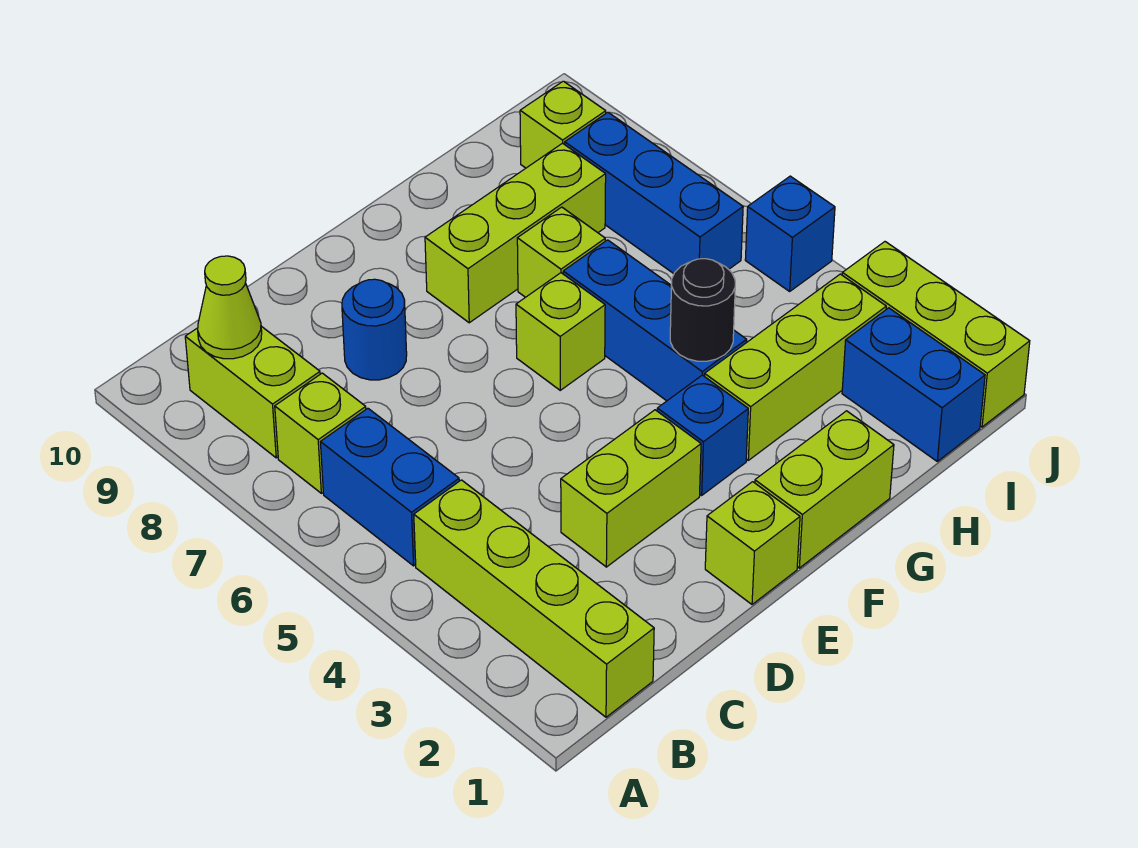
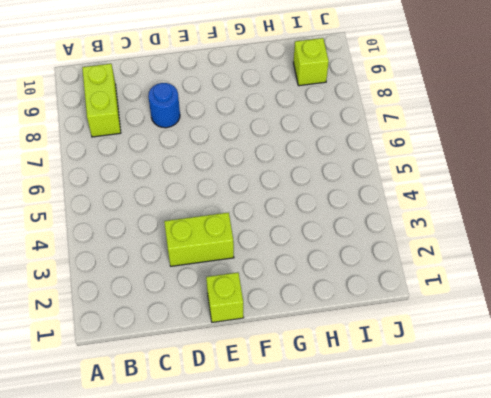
none -> lime brick B1:B4 level 1
none -> blue brick B5:B6 level 1
none -> lime brick B7 level 1

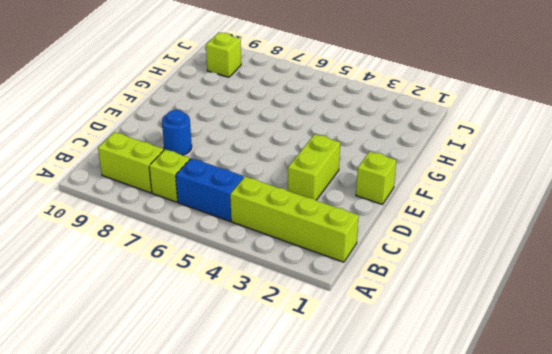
none -> lime brick F1:G1 level 1
none -> blue brick F3 level 1
none -> lime brick F6 level 1

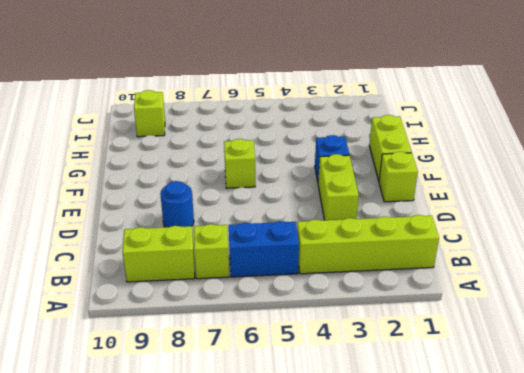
none -> lime brick F8:H8 level 1
none -> lime brick G3:I3 level 1
none -> blue brick G4:G6 level 1

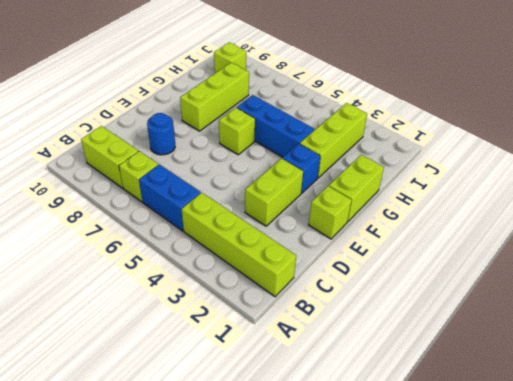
none -> lime brick G7 level 1
none -> blue brick I1:I2 level 1
none -> blue brick I6:I8 level 1

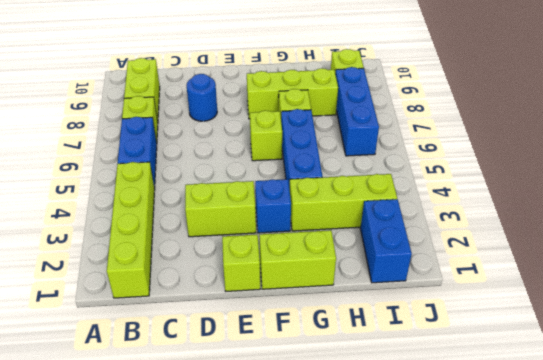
none -> lime brick J1:J3 level 1
none -> blue brick J5 level 1
none -> lime cone B9 level 2

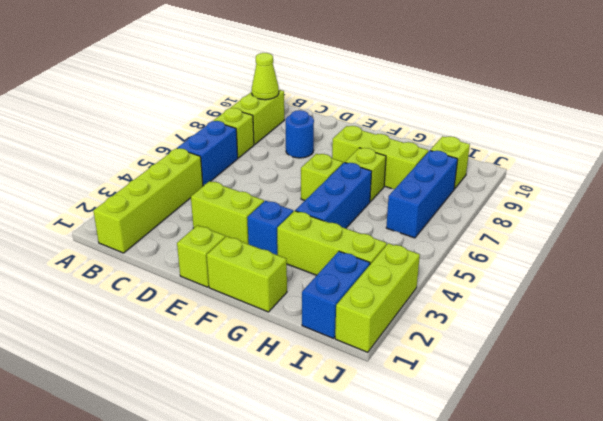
none -> blue brick J5 level 1
none -> black round brick G4 level 2

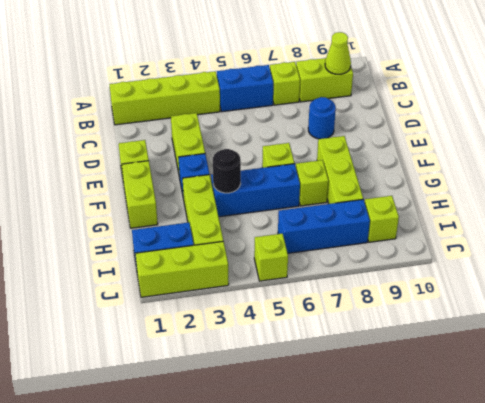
lime brick J5 level 1 -> blue brick J5 level 1

